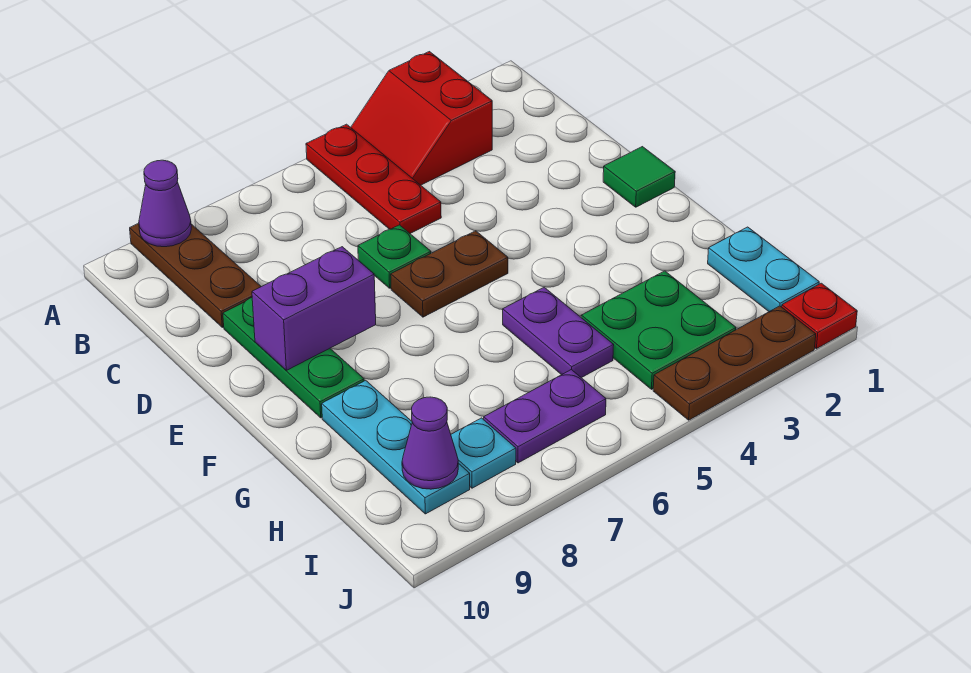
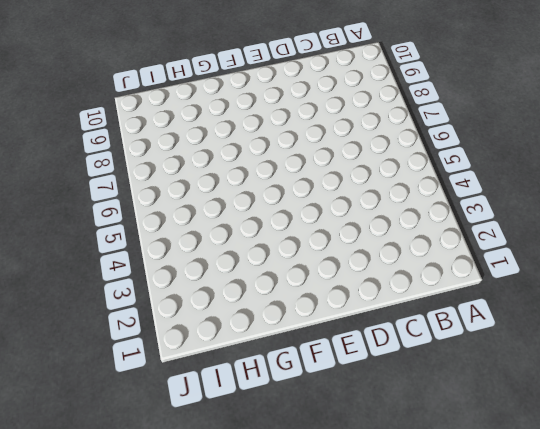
none -> red slope A3:B4 level 1 top 3
none -> red plate A5:C5 level 1
none -> brown plate A9:C9 level 1

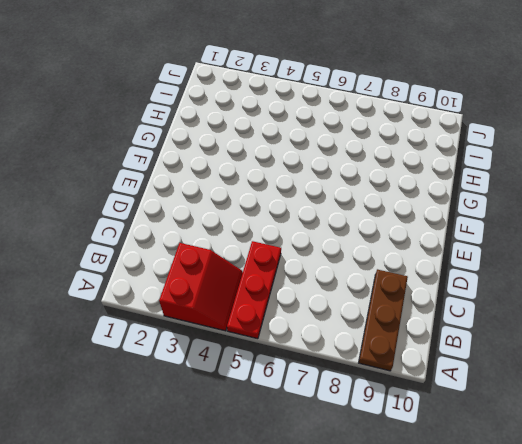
none -> green plate D6 level 1
none -> green plate D9:F9 level 1
none -> green tile E1 level 1

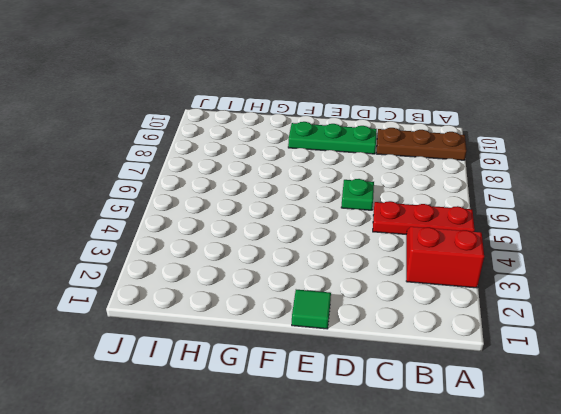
none -> brown plate E5:E6 level 1
none -> purple plate G5:H5 level 1
none -> cyan plate G9:I9 level 1

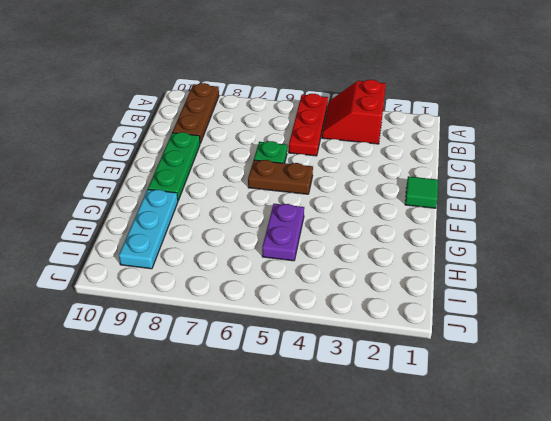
none -> cyan plate H1:I1 level 1
none -> green plate H3:I4 level 1
none -> purple plate I6:I7 level 1

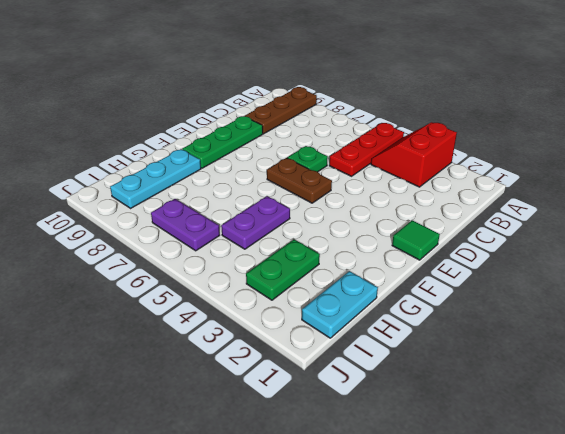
green plate H3:I3 level 1 -> green plate H3:I4 level 1
none -> cyan plate I8 level 1
none -> red plate J1 level 1
none -> brown plate J2:J4 level 1

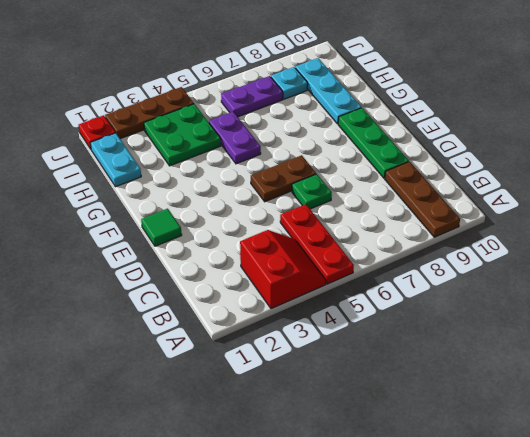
none -> purple cone A9 level 2
none -> purple brick E8:E9 level 2
none -> purple cone I9 level 2

